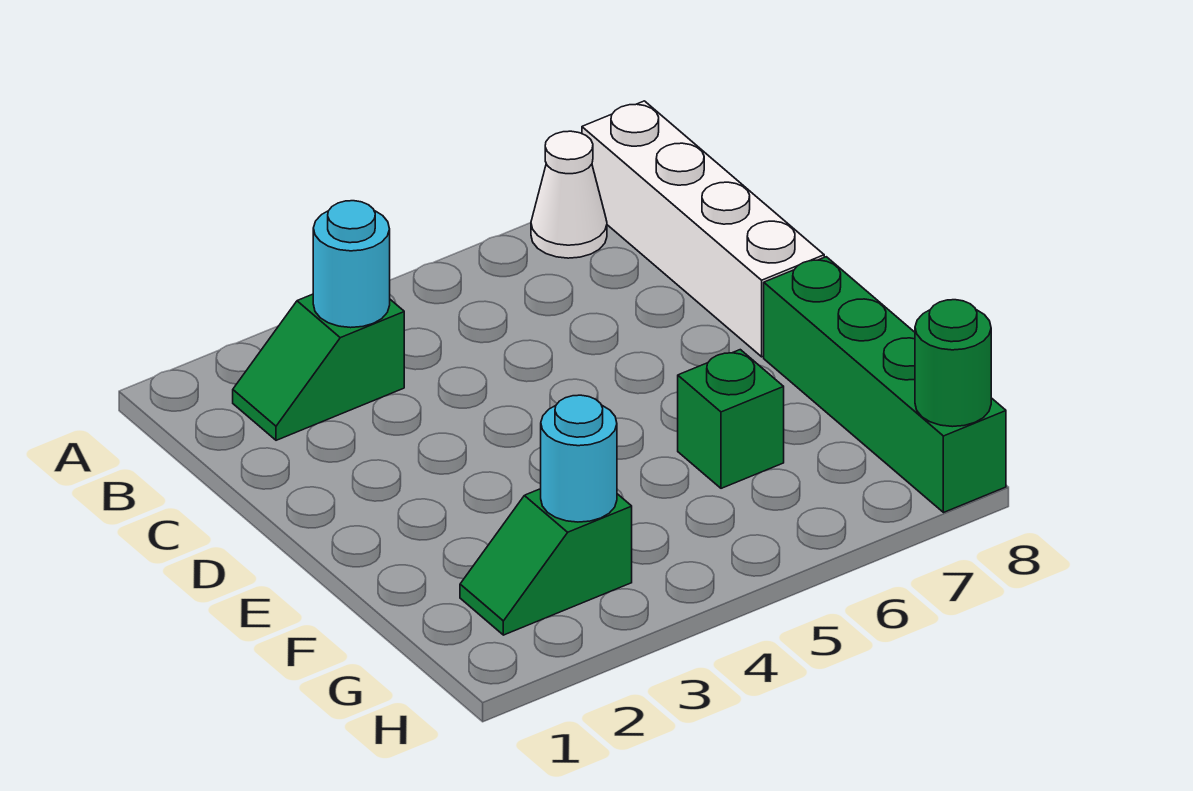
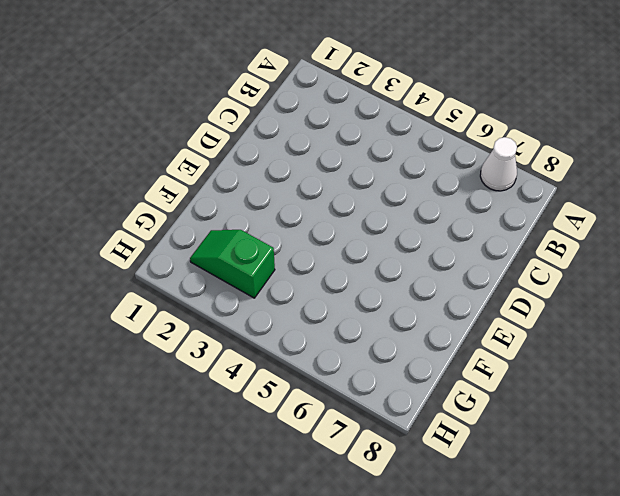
none -> white brick A8:D8 level 1
none -> green slope B2:B3 level 1 top 3

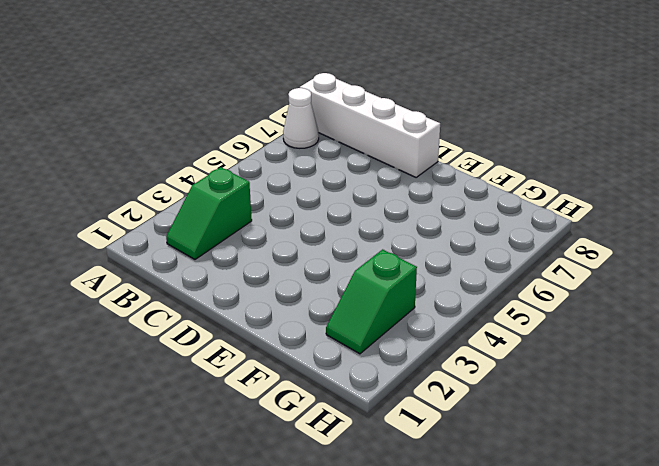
none -> green brick E8:H8 level 1
none -> green brick F6 level 1

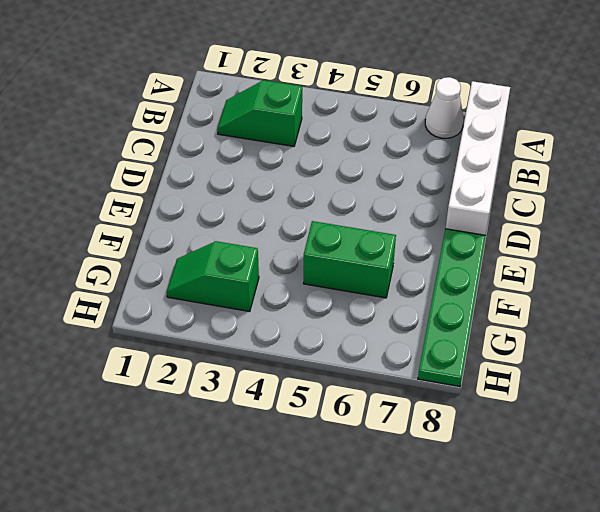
green plate E8:H8 level 1 -> green brick E8:H8 level 1
green brick F5:F6 level 1 -> green brick F6 level 1
none -> cyan round brick B3 level 2
none -> cyan round brick G3 level 2

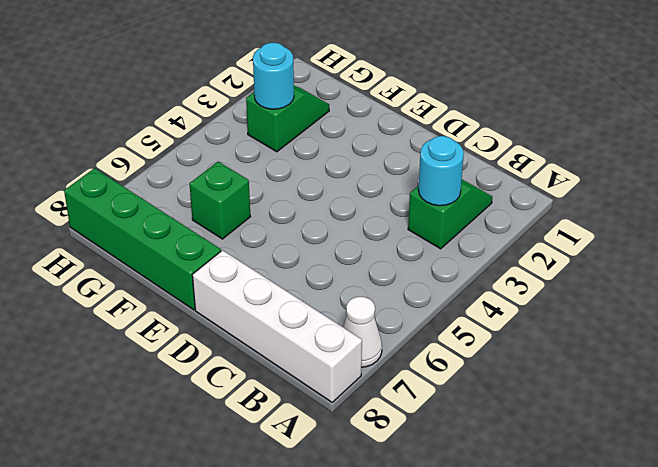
none -> green round brick H8 level 2

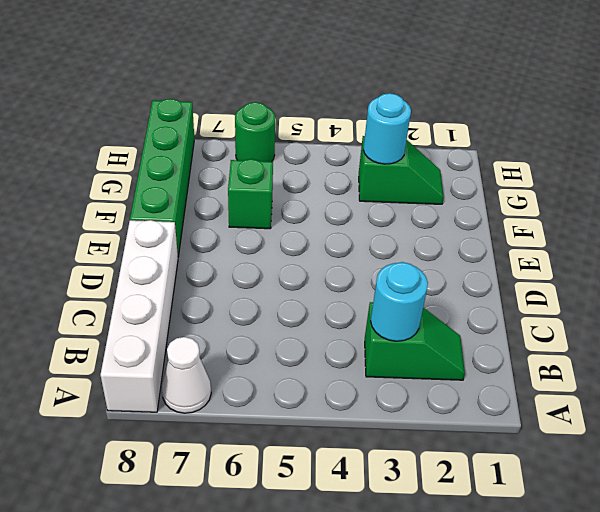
green round brick H6 level 1 -> green round brick H8 level 2

